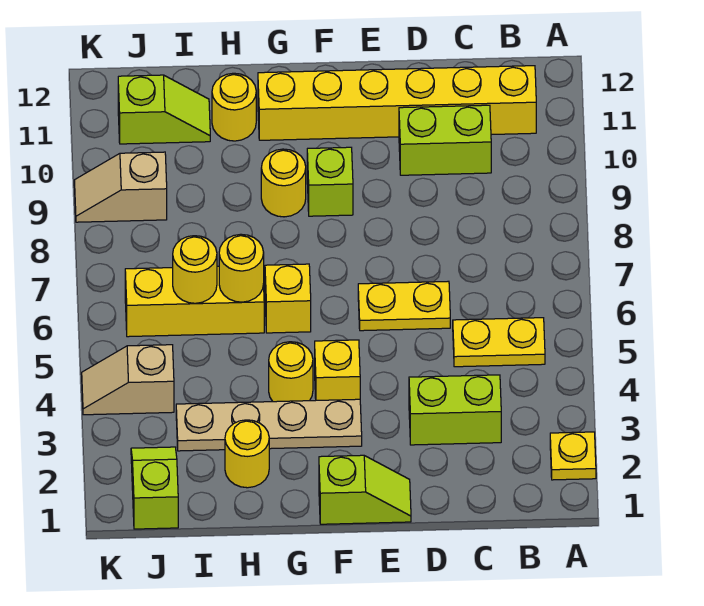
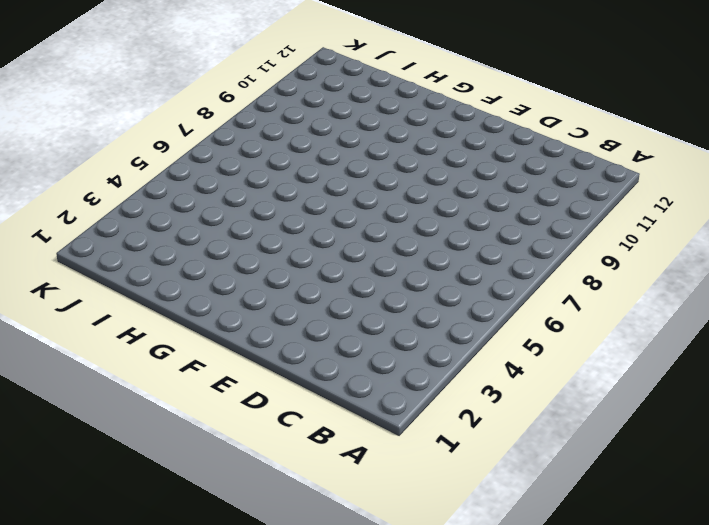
none -> yellow plate A2 level 1
none -> yellow plate B5:C5 level 1
none -> yellow brick B11:G11 level 1

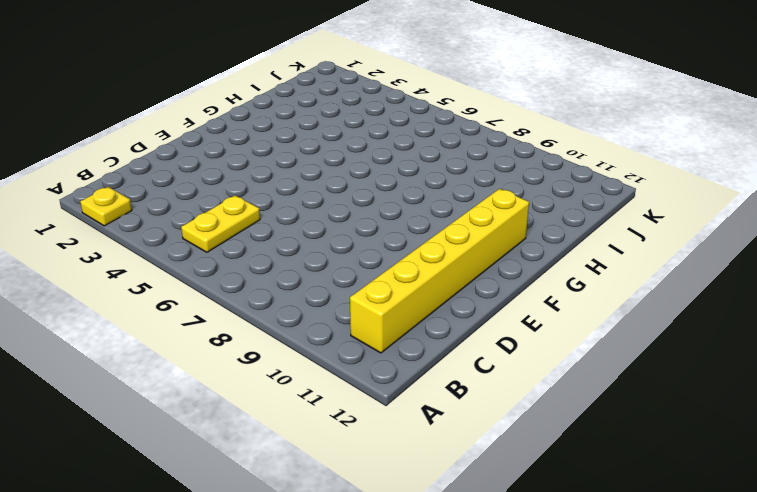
none -> lime brick C3:D3 level 1
none -> lime brick C10:D10 level 1
none -> yellow plate D6:E6 level 1

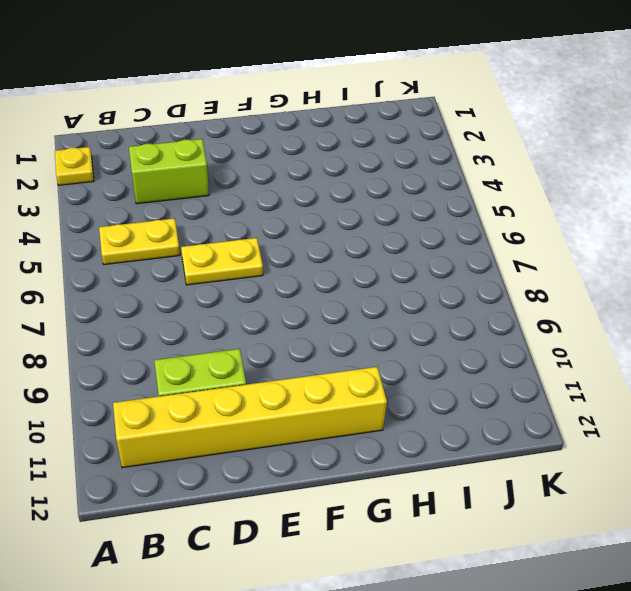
none -> lime slope E1:F1 level 1 top F
none -> tan plate F3:I3 level 1
none -> yellow brick F4 level 1

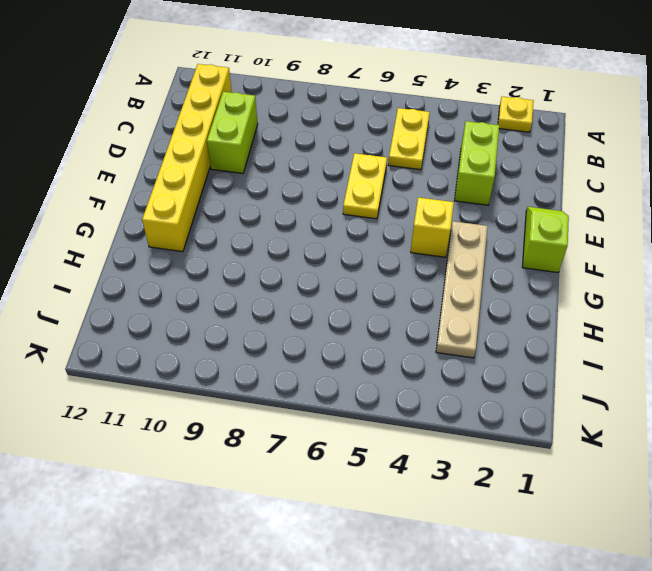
none -> lime brick F9 level 1
none -> yellow round brick G4 level 1
none -> yellow brick G6 level 1

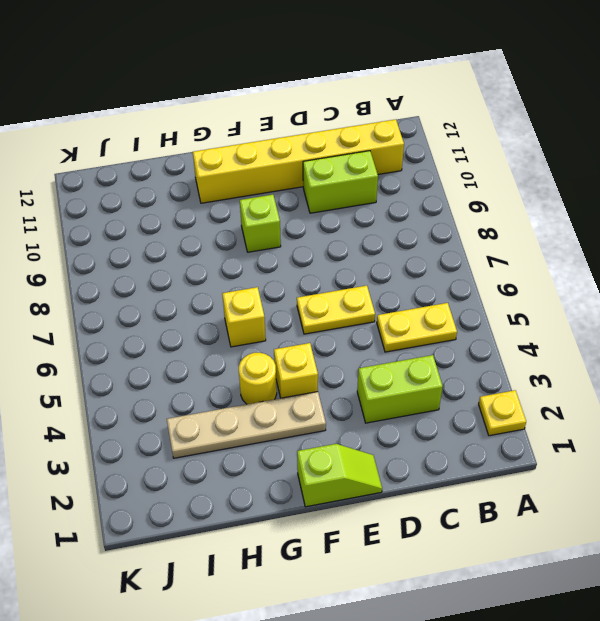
none -> yellow round brick G9 level 1
none -> yellow round brick H2 level 1
none -> yellow brick H6:J6 level 1

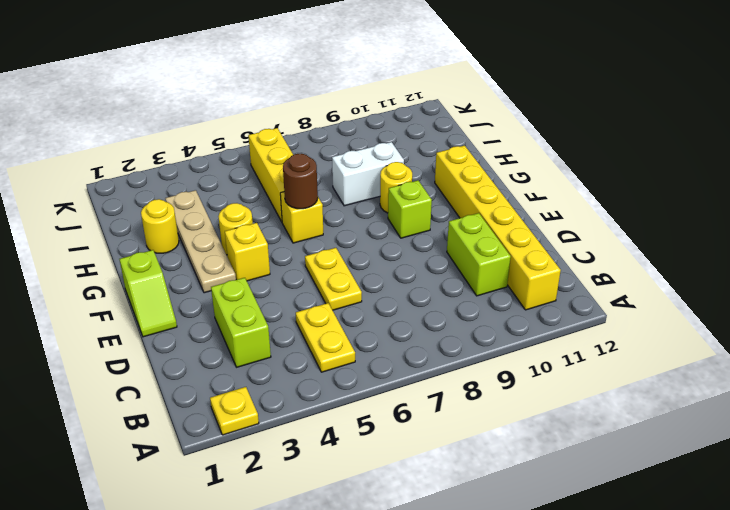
brown round brick G6 level 2 -> none
white brick H8:H9 level 1 -> none
none -> yellow round brick H11 level 1
none -> lime slope I11:J11 level 1 top J
none -> lime slope J1:J2 level 1 top 1

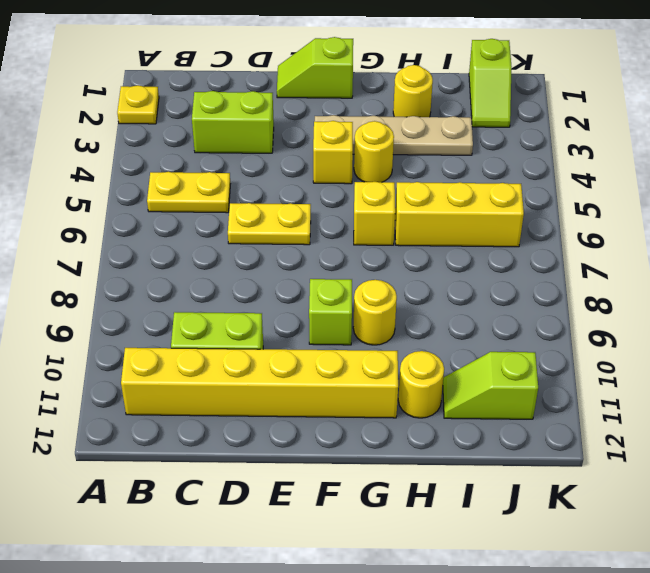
none -> tan slope J4:K4 level 1 top J
none -> tan slope J9:K9 level 1 top J
none -> yellow round brick H6 level 2

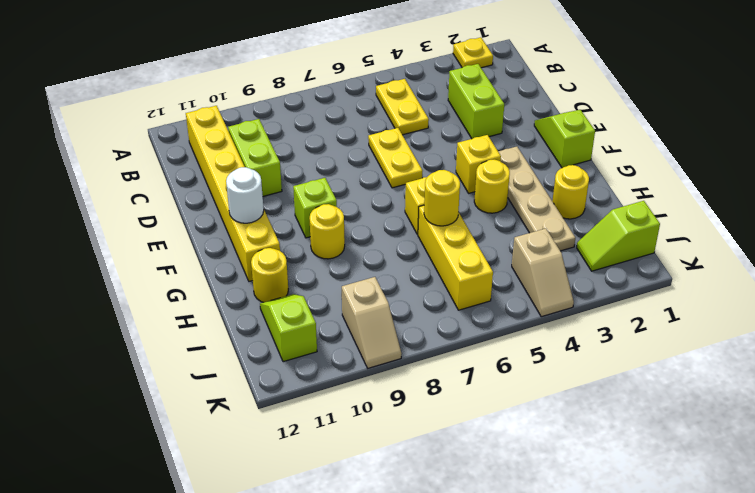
white round brick F11 level 2 -> none
none -> yellow round brick I6 level 2

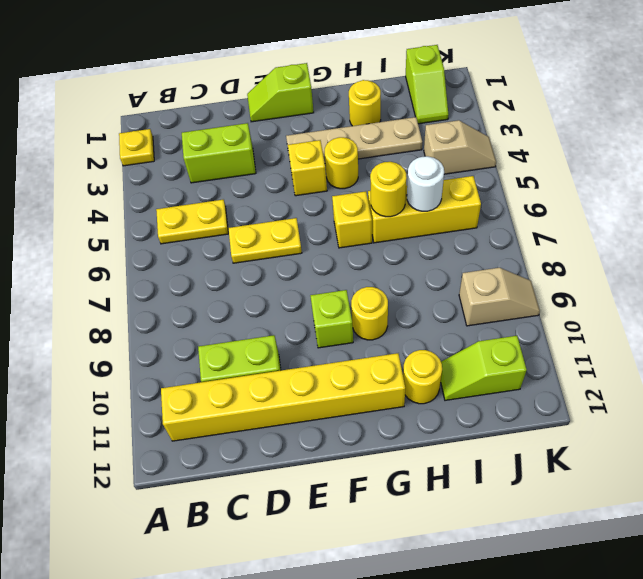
white round brick I6 level 2 -> yellow round brick I6 level 2

